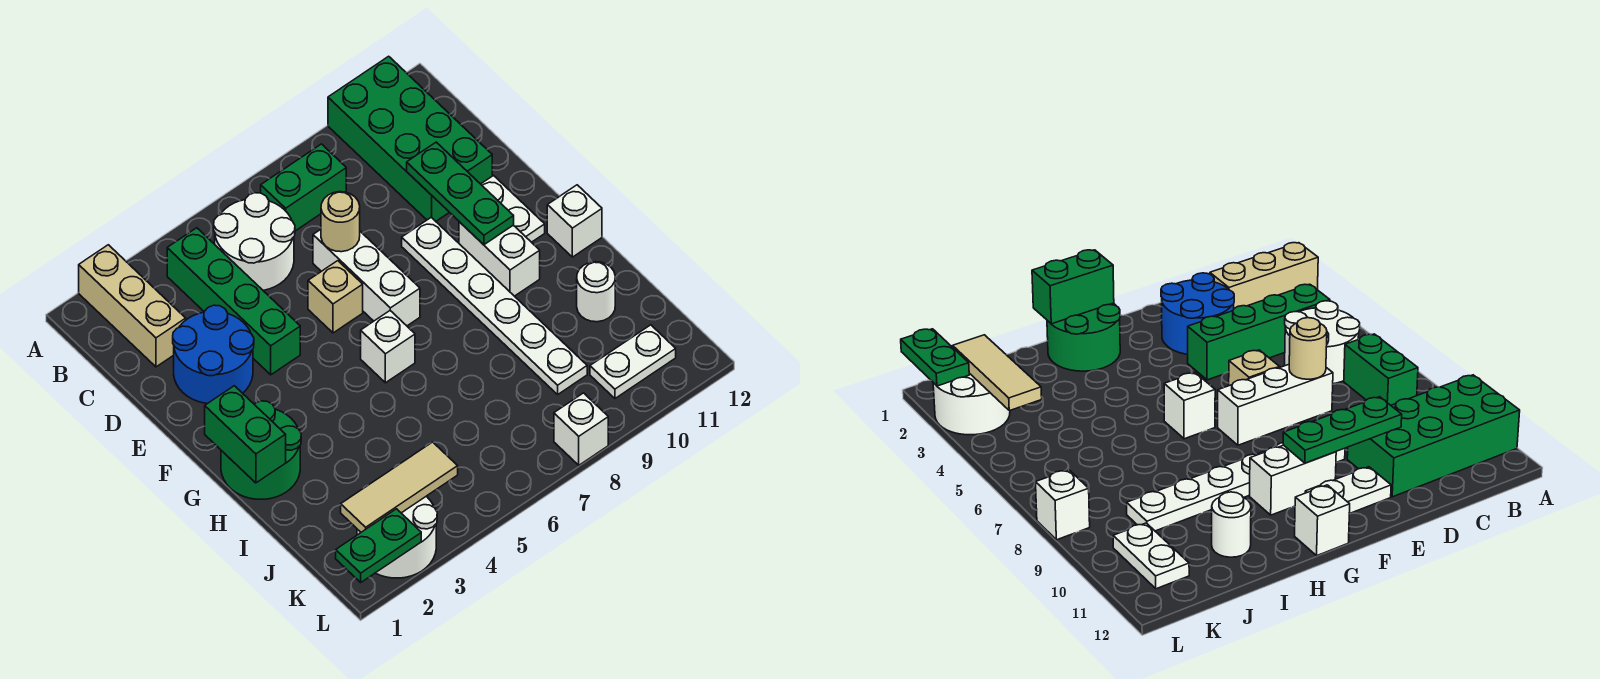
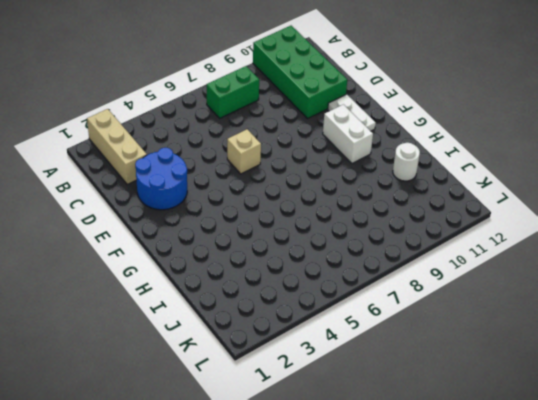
none -> green brick B4:E4 level 1
none -> white round brick B5:C6 level 1
none -> white brick D7:F7 level 1

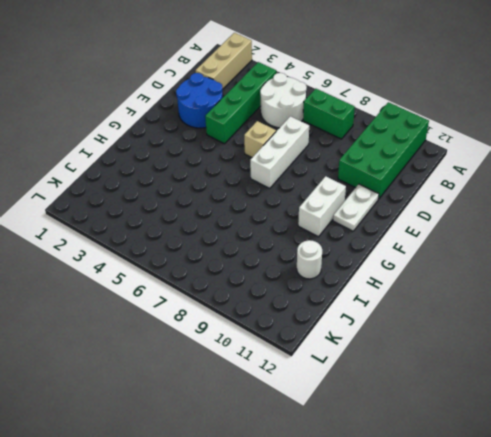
none -> white plate E9:J9 level 1
none -> green round brick G1:H2 level 1
none -> white brick G6 level 1

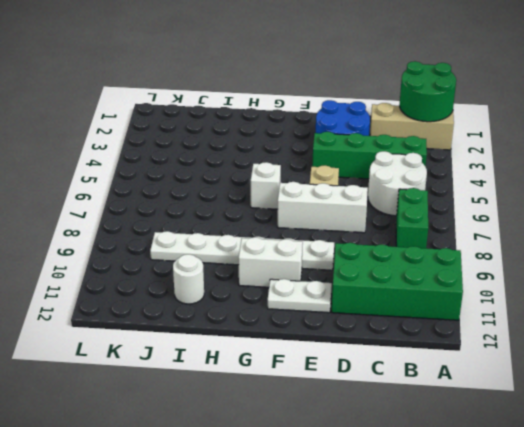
green round brick A1:B2 level 2 -> green round brick G1:H2 level 1
none -> white brick G12 level 1
none -> white round brick K2:L3 level 1
none -> white plate K10:K11 level 1

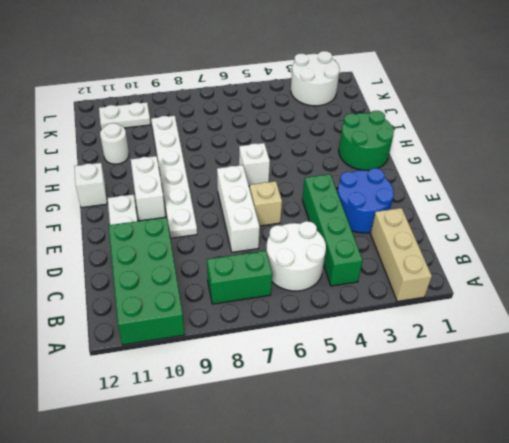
none -> white brick L8 level 1
none -> tan round brick D7 level 2
none -> green plate D10:F10 level 2

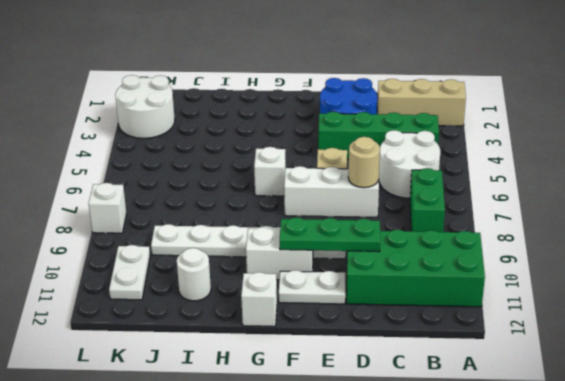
none -> green round brick G1:H2 level 1
none -> green brick G1:H1 level 2
none -> tan tile K2:K4 level 2

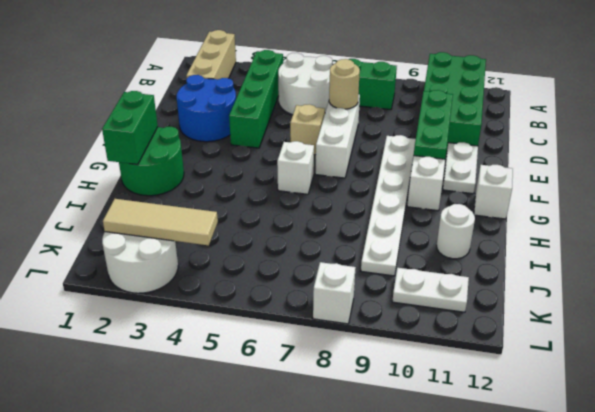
none -> green plate L1:L2 level 2

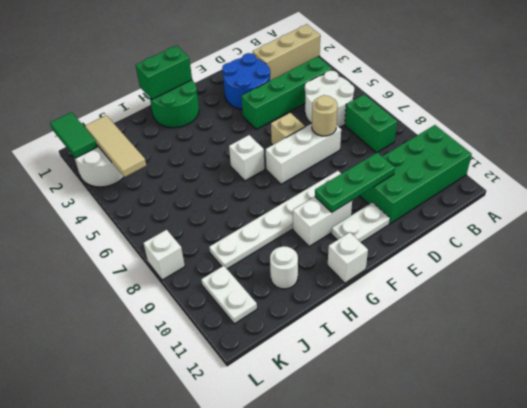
green tile L1:L2 level 2 -> green plate L1:L2 level 2

